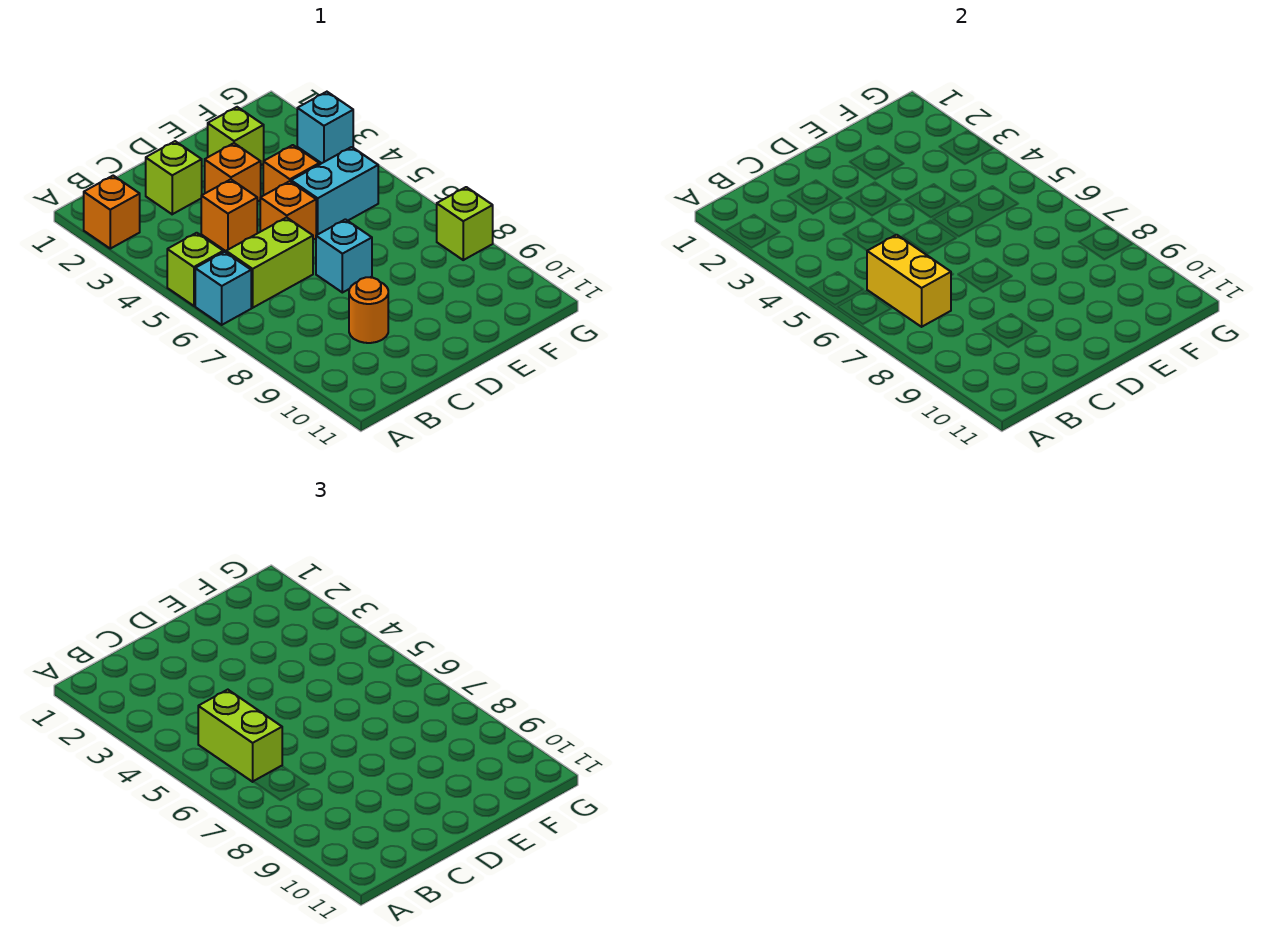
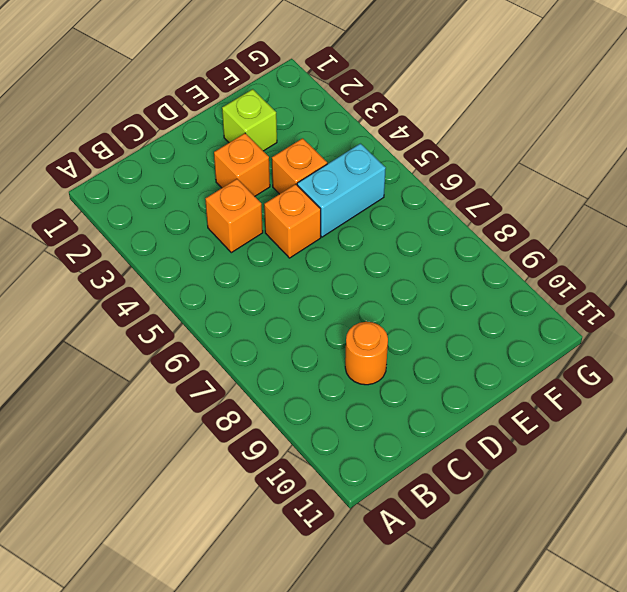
none -> orange brick A2 level 1
none -> lime brick A5 level 1
none -> cyan brick A6 level 1

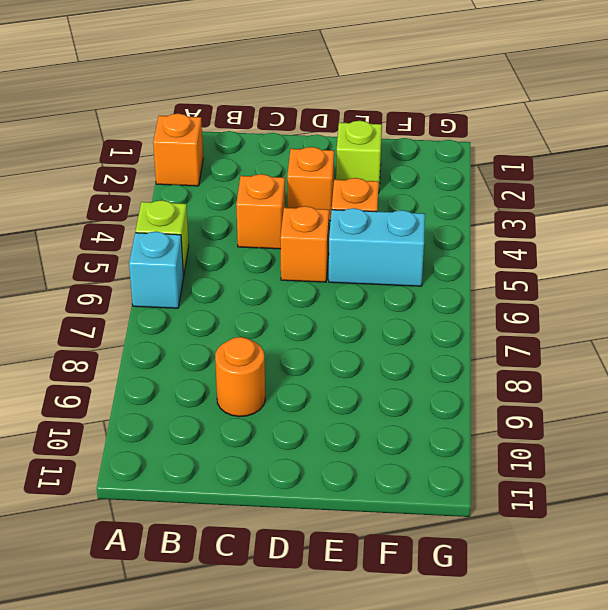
none -> lime brick B6:C6 level 1
none -> lime brick C2 level 1
none -> cyan brick D7 level 1

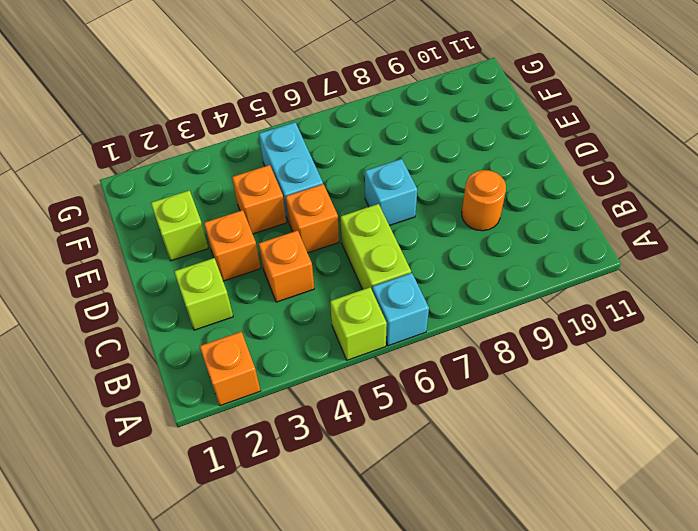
none -> cyan brick G3 level 1
none -> lime brick G8 level 1
none -> yellow brick B6:B7 level 2

